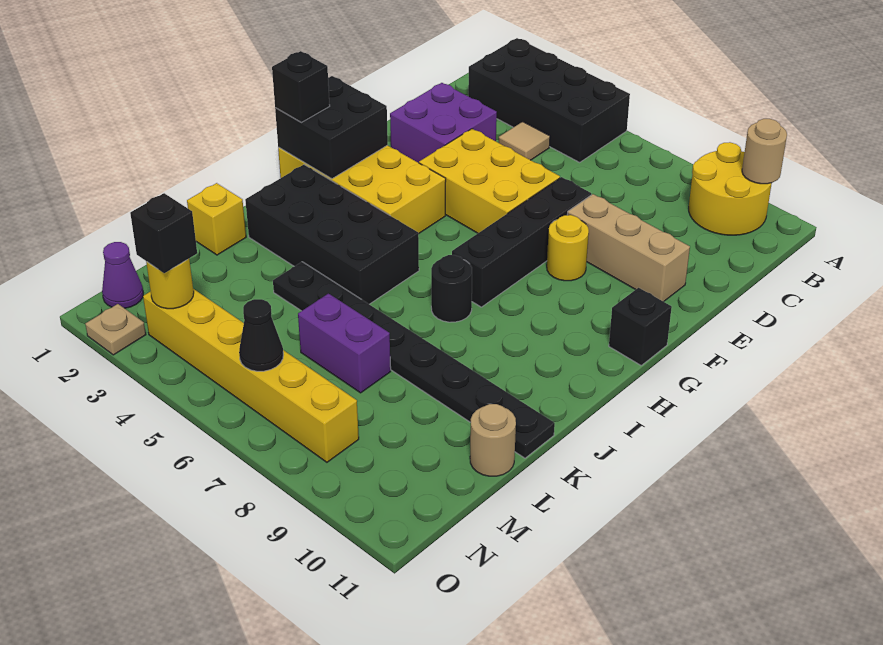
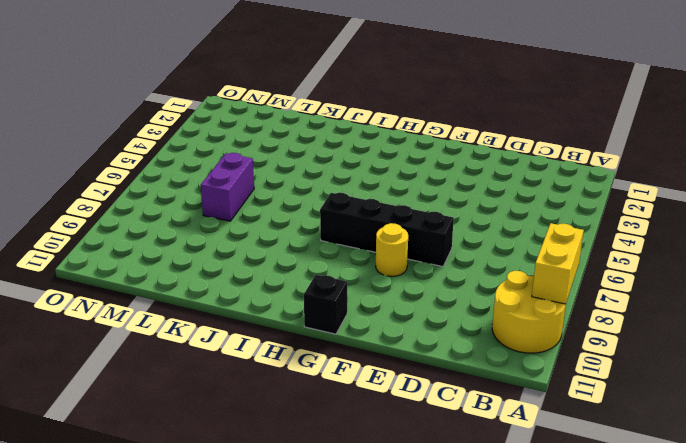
yellow brick A8:A9 level 2 -> none
none -> black brick A2:B5 level 1
none -> tan tile C4 level 1
none -> purple brick D2:E3 level 1

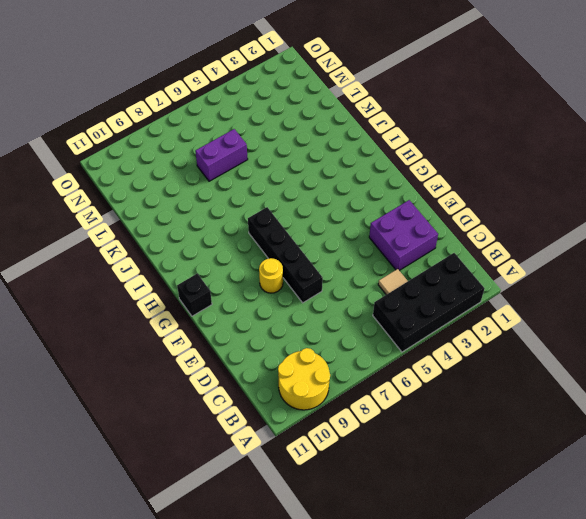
none -> yellow brick E4:F6 level 1
none -> tan brick E8:E10 level 1
none -> yellow brick G1:H4 level 1

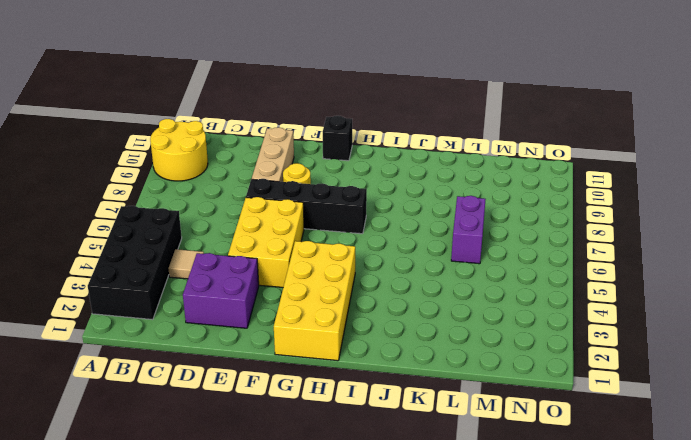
none -> black brick I2:J5 level 1
none -> black round brick I7 level 1
none -> yellow brick K1 level 1

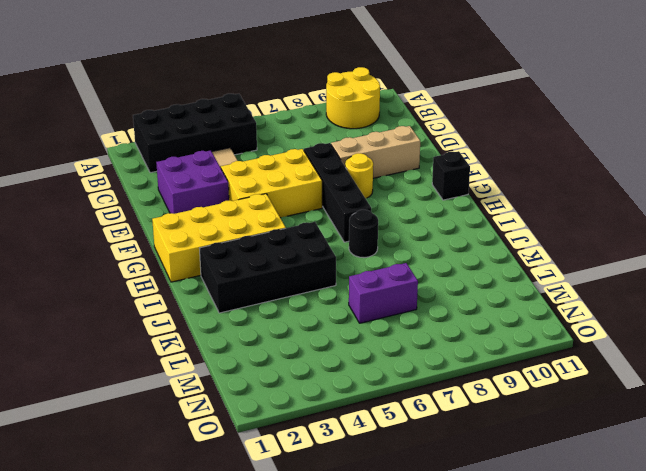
none -> yellow brick K1 level 1
none -> black plate K4:K11 level 1
none -> tan round brick L11 level 1

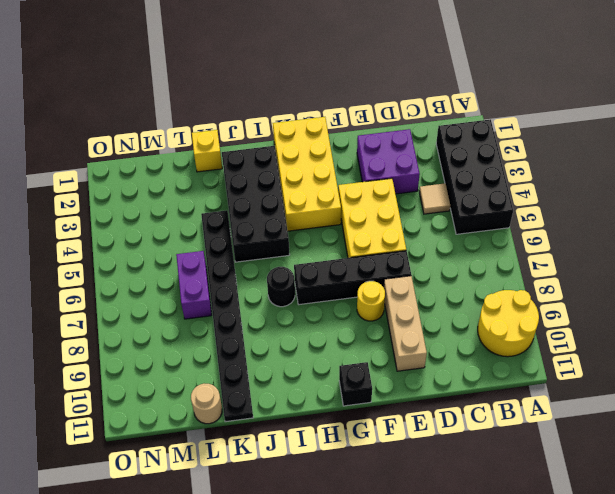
none -> purple cone N1 level 1
none -> yellow brick N3:N8 level 1
none -> tan plate O2 level 1

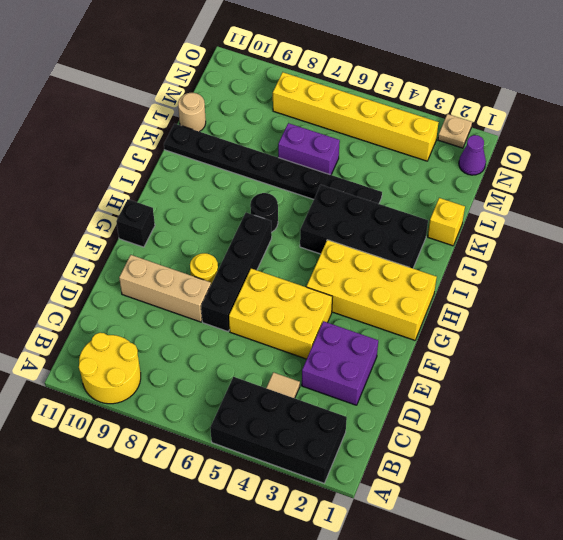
none -> tan round brick A10 level 2
none -> black brick G1:H2 level 2
none -> yellow round brick N3 level 2

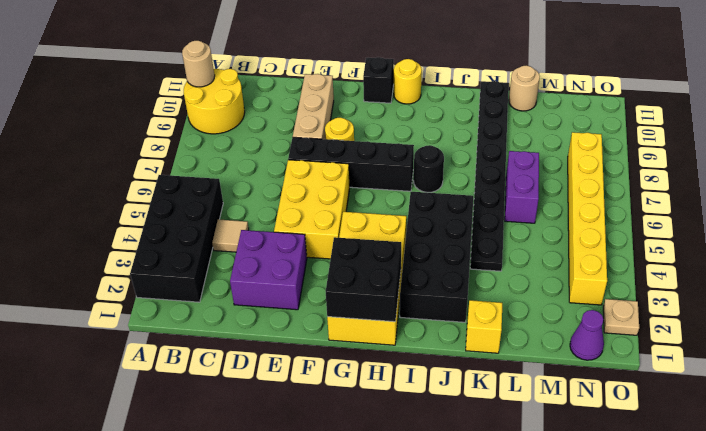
yellow round brick H11 level 1 -> yellow round brick N3 level 2
none -> black cone N6 level 2
none -> black brick H1 level 3
none -> black brick N3 level 3

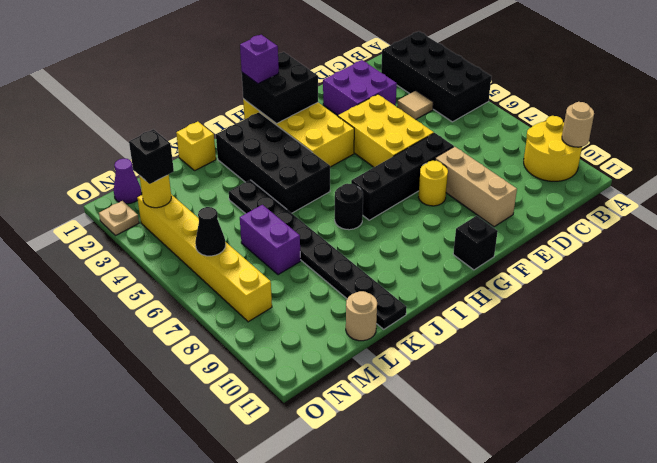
purple brick H1 level 3 -> black brick H1 level 3

